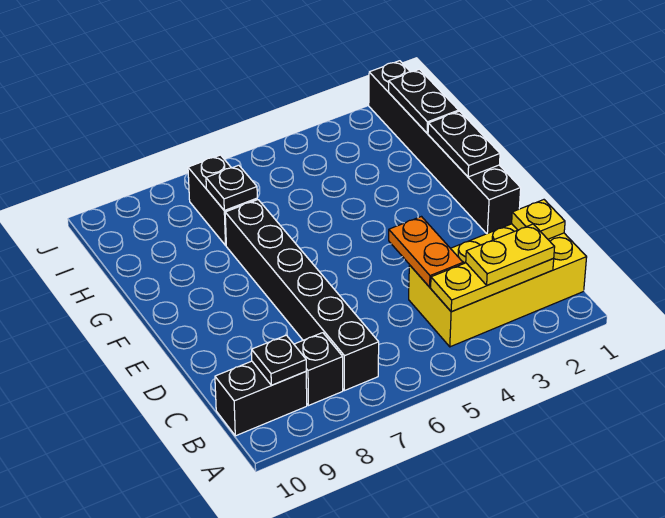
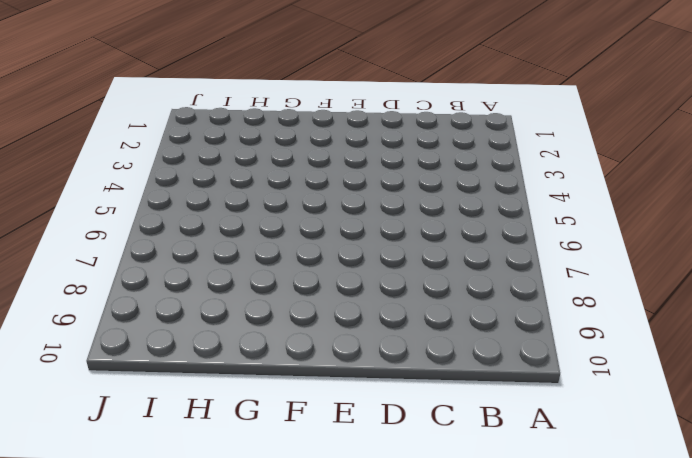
none -> yellow brick B1:C4 level 1
none -> black brick B7:G7 level 1
none -> black brick B8 level 1

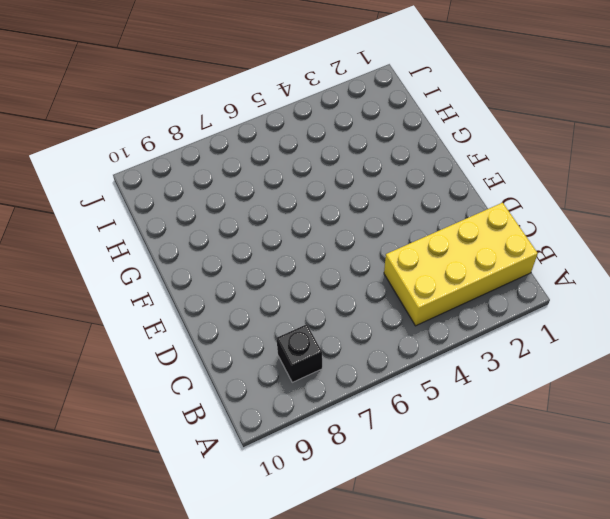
none -> black brick B7:G7 level 1
none -> black brick B9:B10 level 1
none -> black brick E1:J1 level 1

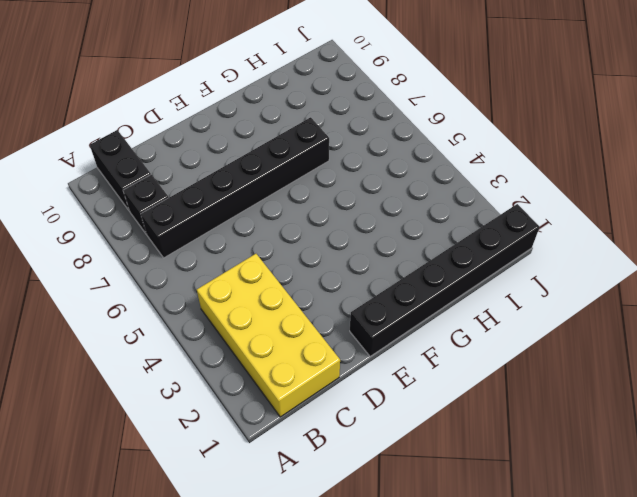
none -> black brick H7:I7 level 1
none -> yellow plate B2:B4 level 2
none -> black plate B9 level 2

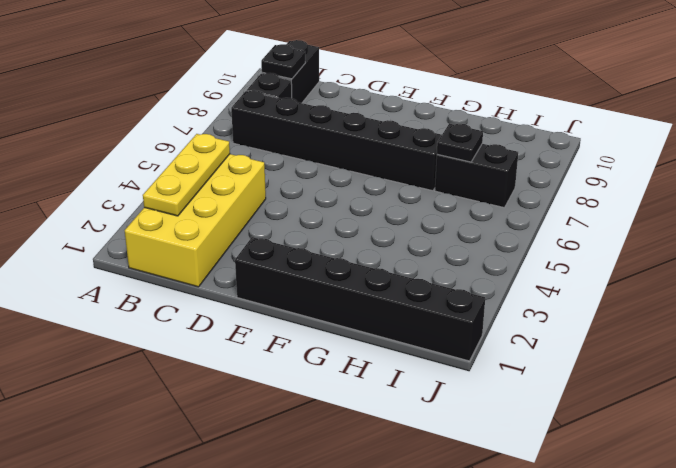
none -> yellow plate C1 level 2
none -> orange plate C4:D4 level 2
none -> black plate F1:G1 level 2

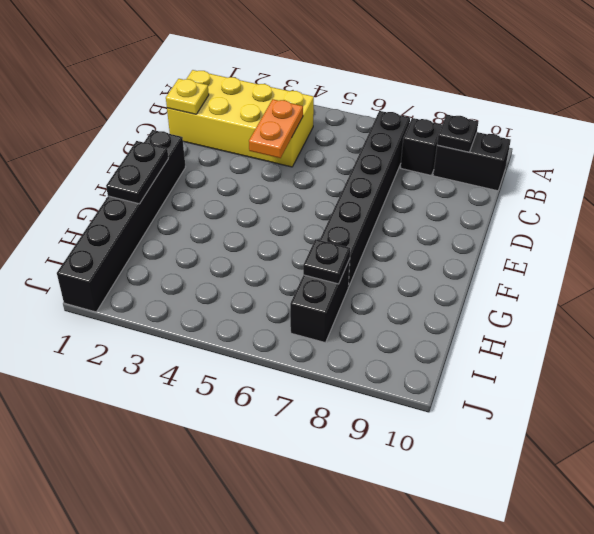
none -> yellow plate B2:B4 level 2
none -> black plate H1:I1 level 2
none -> yellow plate B2:B3 level 3

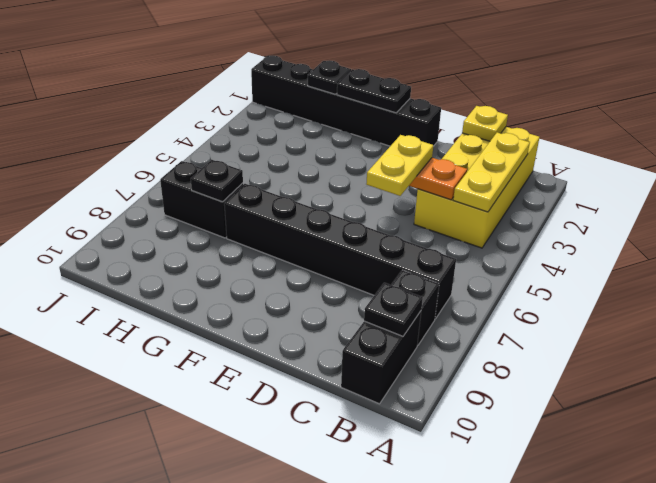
yellow plate D4:D5 level 3 -> yellow plate B2:B3 level 3
black plate H1 level 2 -> black plate H1:I1 level 2

